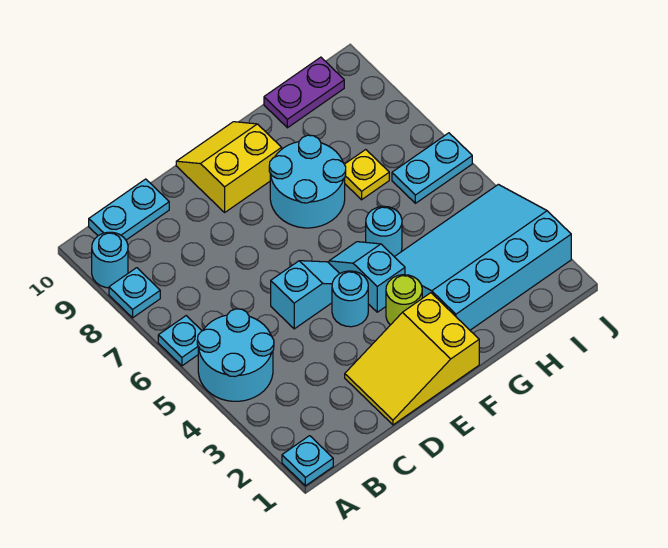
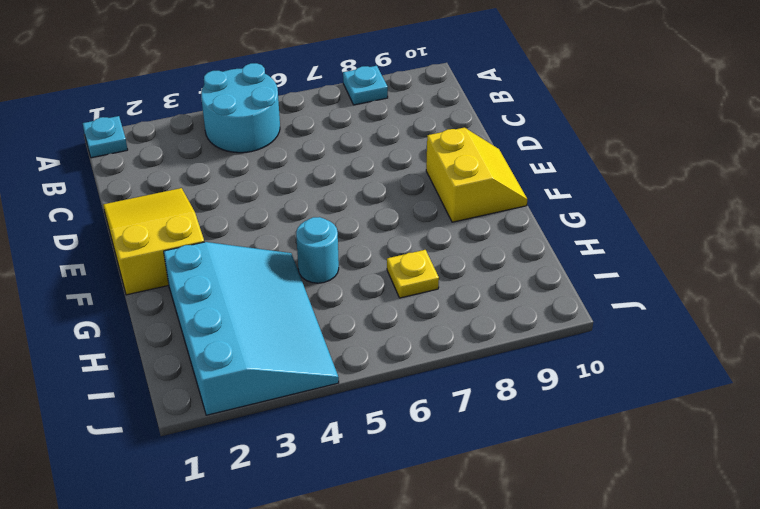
none -> cyan plate A6 level 1
none -> cyan round brick A9 level 1
none -> cyan plate B10:C10 level 1

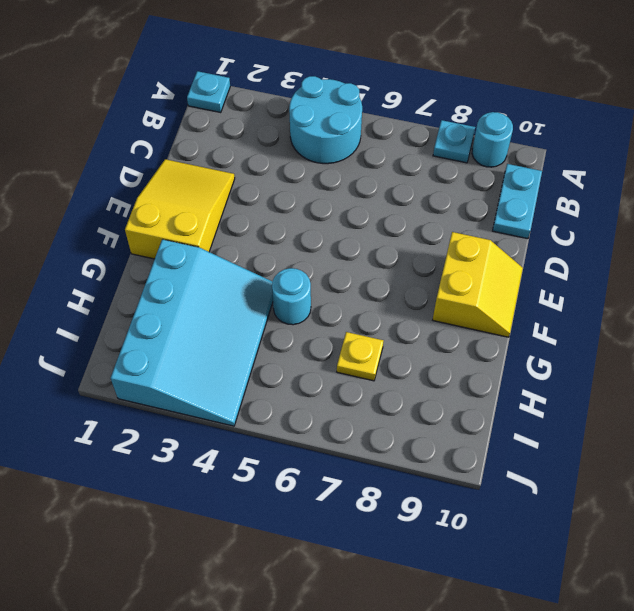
none -> cyan plate A6 level 1
none -> cyan slope D5:E5 level 1 top D
none -> cyan round brick E4 level 1

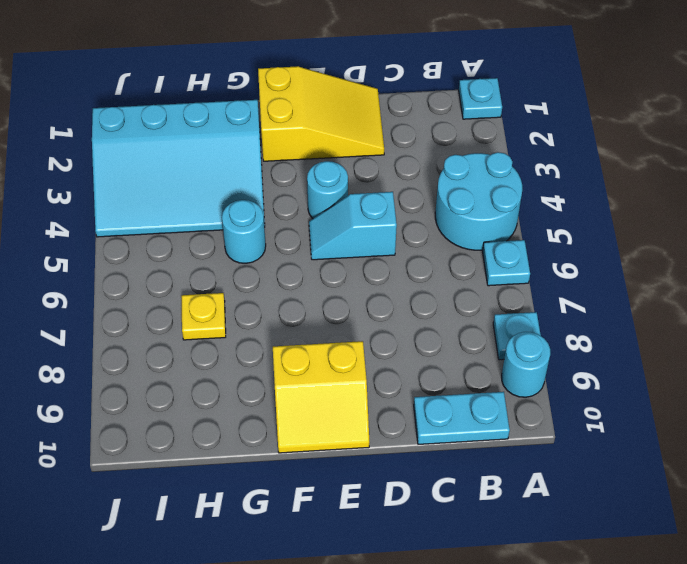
none -> lime round brick F3 level 1
none -> cyan slope F4:F5 level 1 top 4
none -> cyan round brick F7:G8 level 1

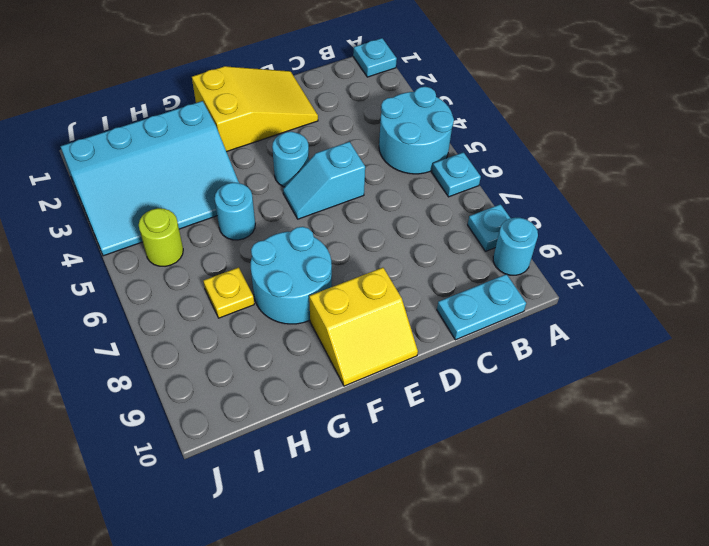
lime round brick I5 level 1 -> lime round brick F3 level 1
none -> cyan slope F4:F5 level 1 top 4
none -> purple plate H10:I10 level 1
none -> cyan plate I6:J6 level 1

